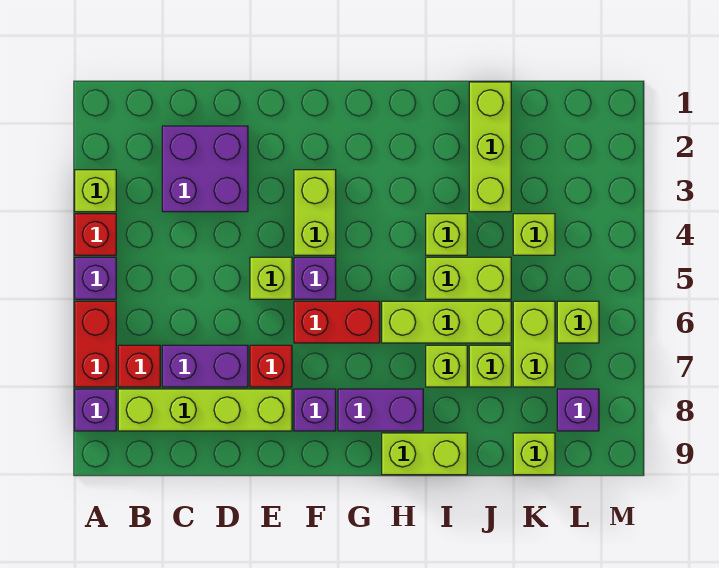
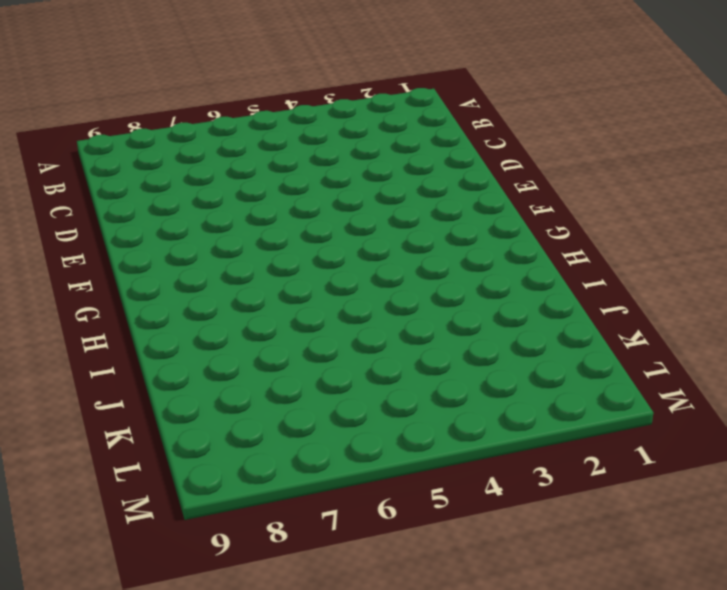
none -> lime brick A3 level 1
none -> red brick A4 level 1
none -> purple brick A5 level 1

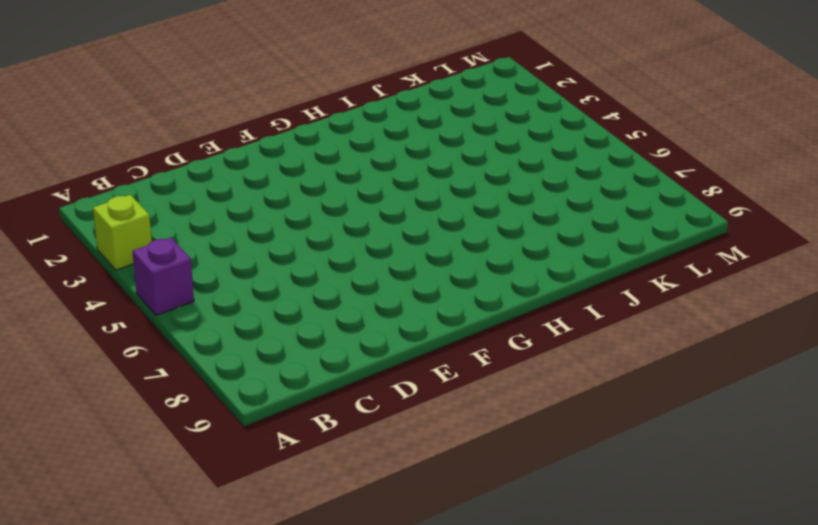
none -> red brick A4 level 1
none -> red brick A6:A7 level 1
none -> purple brick A8 level 1

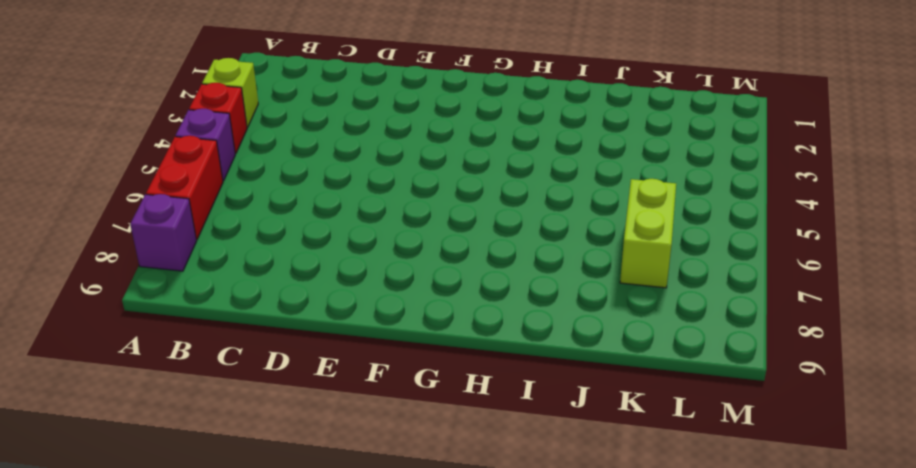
none -> red brick B7 level 1
none -> lime brick B8:E8 level 1
none -> purple brick C2:D3 level 1

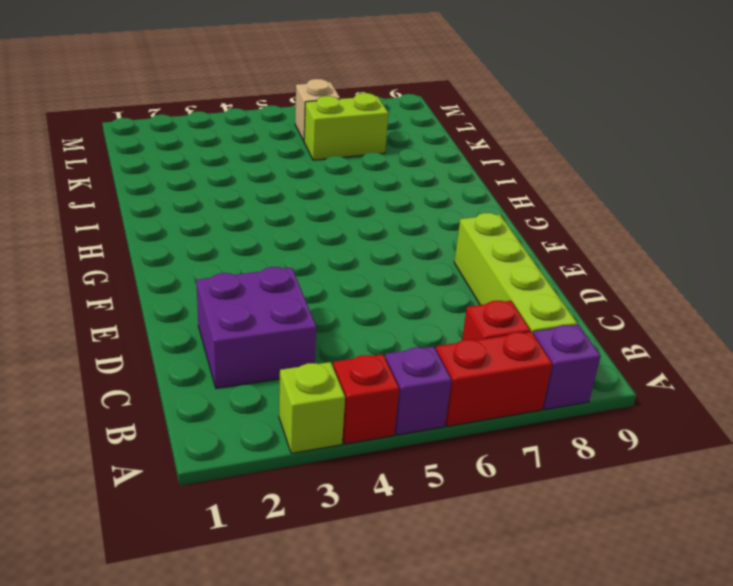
tan brick L6 level 1 -> lime brick L6 level 1
none -> purple brick C7:D7 level 1
none -> lime brick E5 level 1
none -> red brick E7 level 1

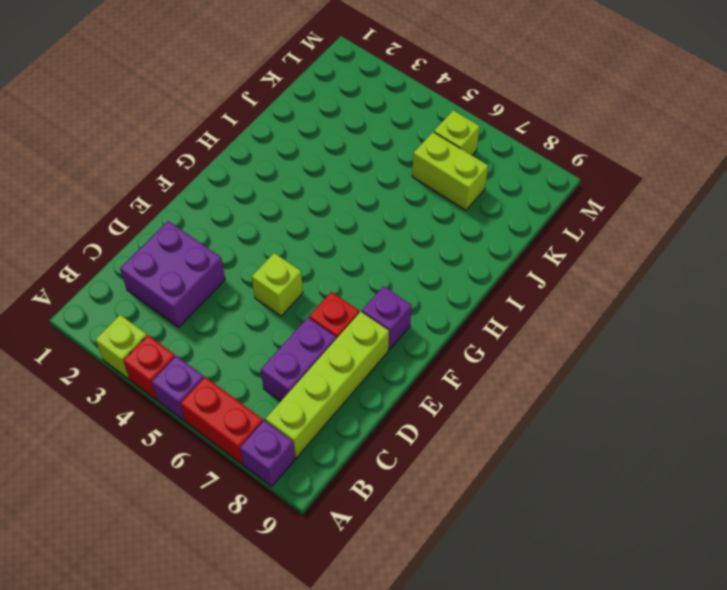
none -> red brick B7 level 1
none -> lime brick F3:F4 level 1
none -> purple brick F5 level 1

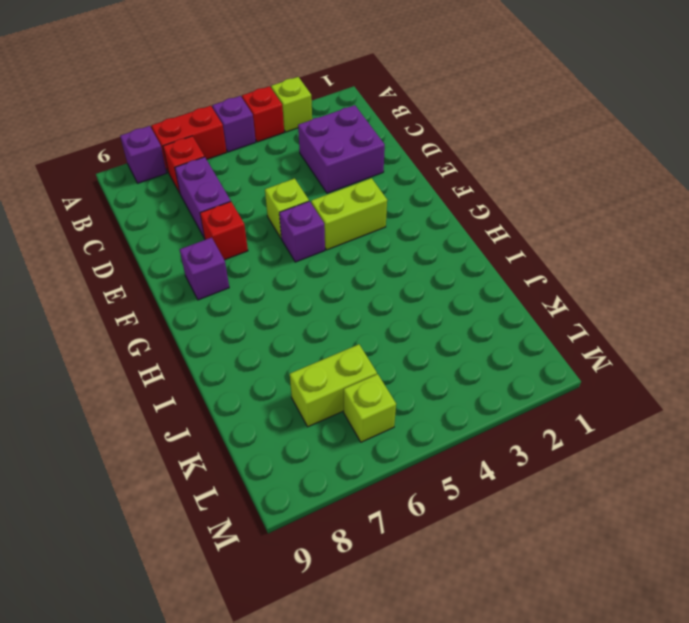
none -> lime brick B8:E8 level 1
none -> red brick F6:G6 level 1
none -> purple brick G8:H8 level 1

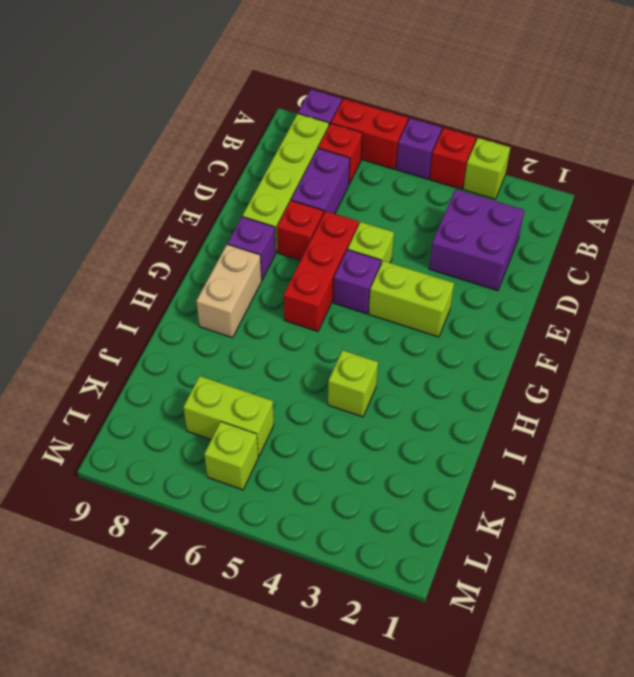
red brick E6:G6 level 1 -> red brick F6:G6 level 1
tan brick G8:H8 level 1 -> purple brick G8:H8 level 1
none -> lime brick H6:J6 level 1
none -> lime brick H9:I9 level 1
none -> lime brick I5:J5 level 1

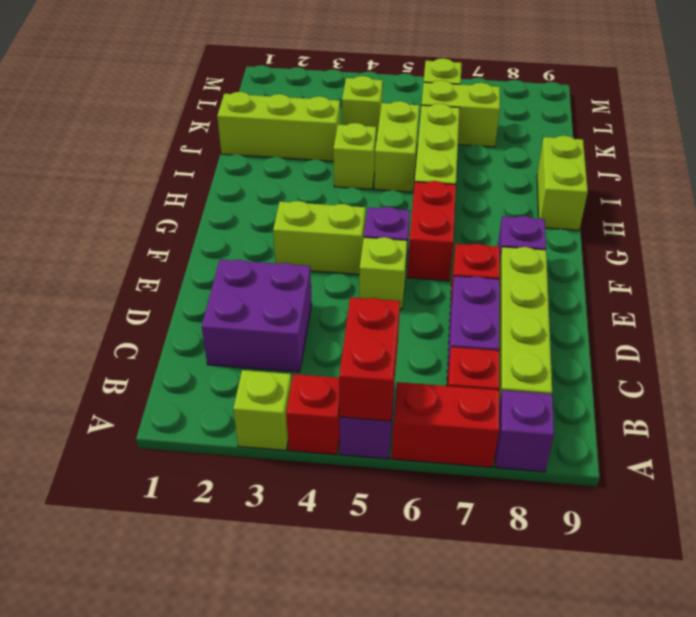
red brick A5:B5 level 2 -> none
none -> purple brick G8:H8 level 1
none -> lime brick I7 level 1
none -> lime brick J7 level 1

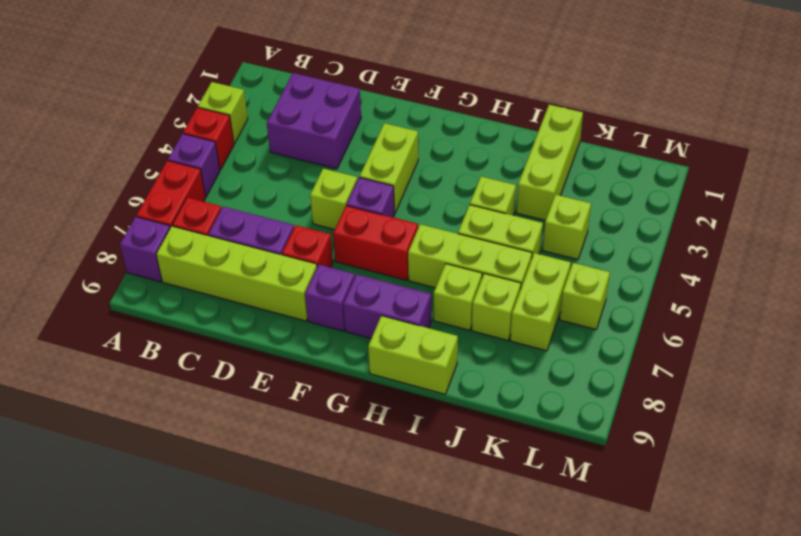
none -> lime brick K9 level 1
none -> purple brick L8 level 1

